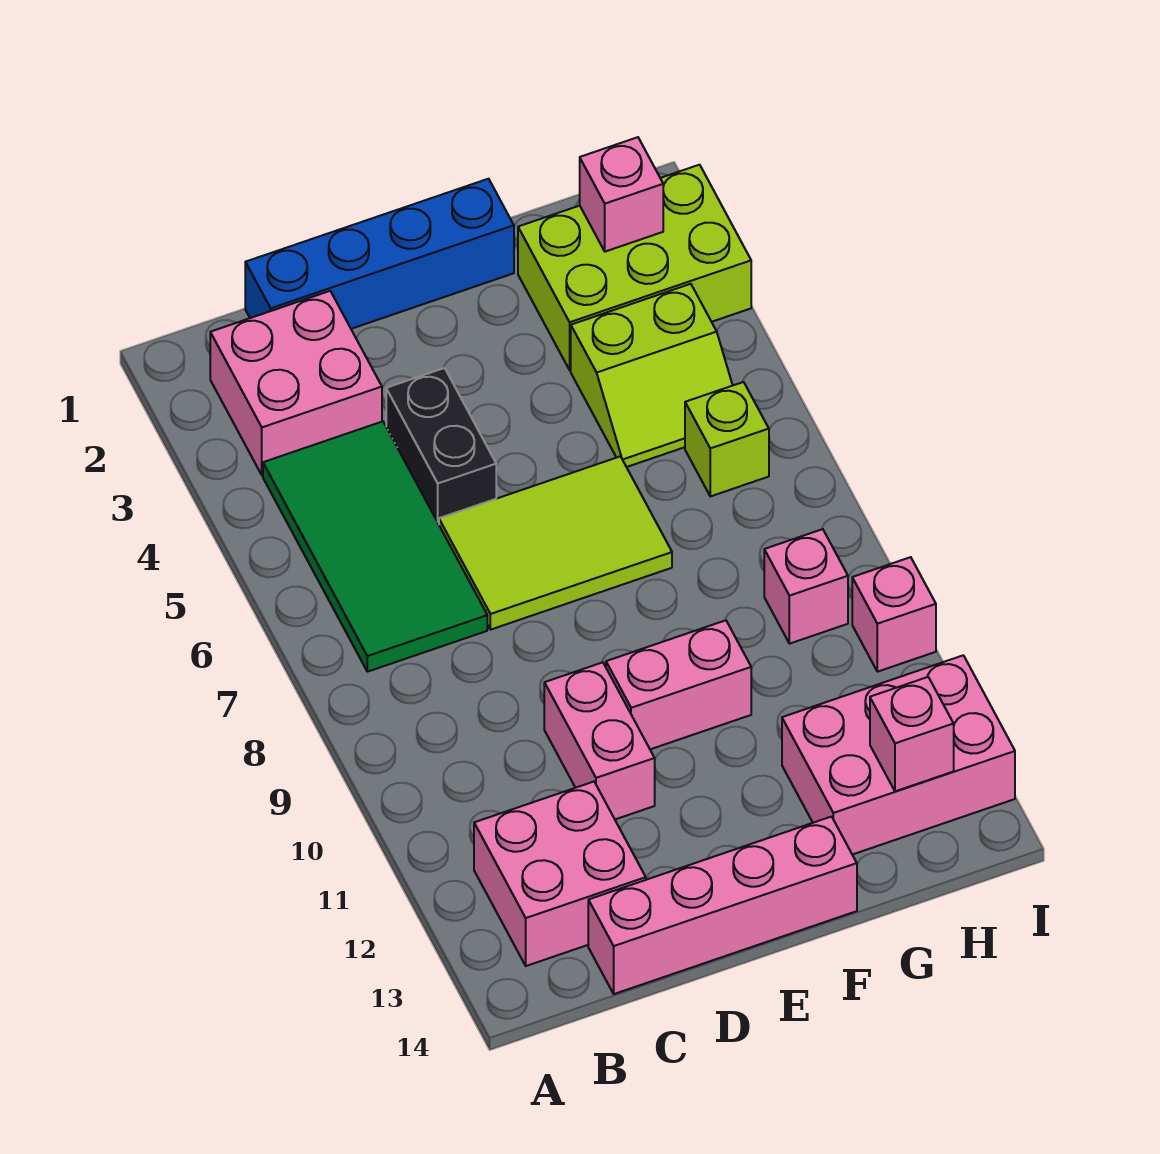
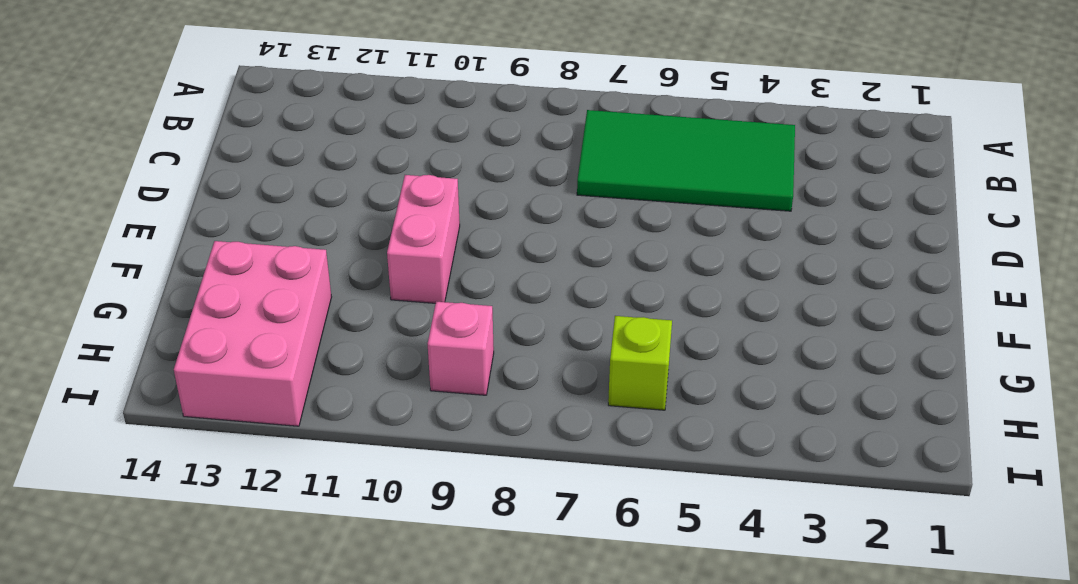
none -> pink brick B2:C3 level 1
none -> pink brick B12:C13 level 1
none -> blue brick C1:F1 level 1

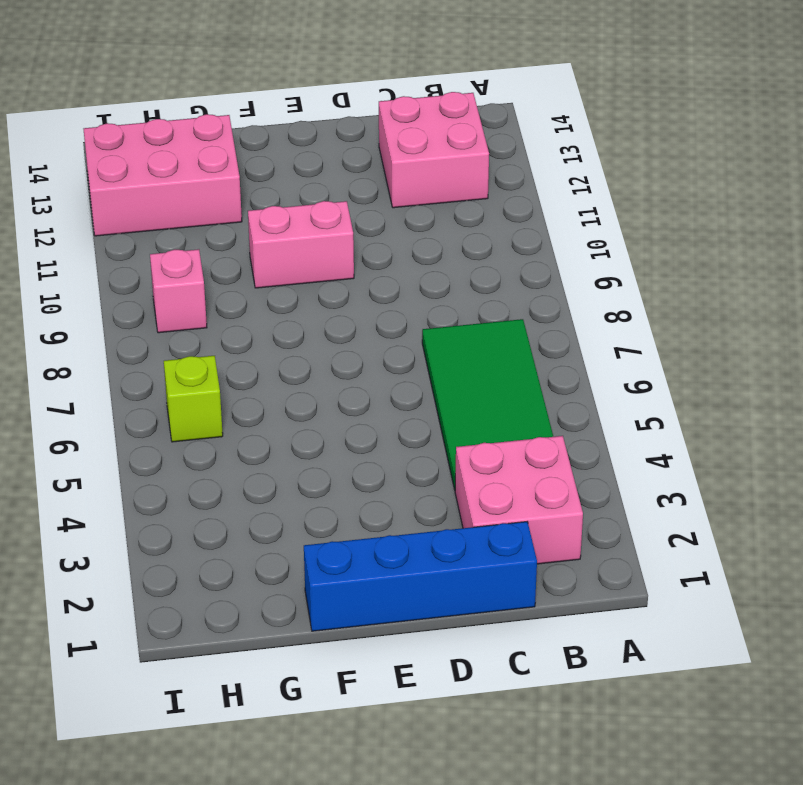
none -> pink brick C14:F14 level 1
none -> black brick D4:D5 level 1
none -> lime tile D6:F7 level 1

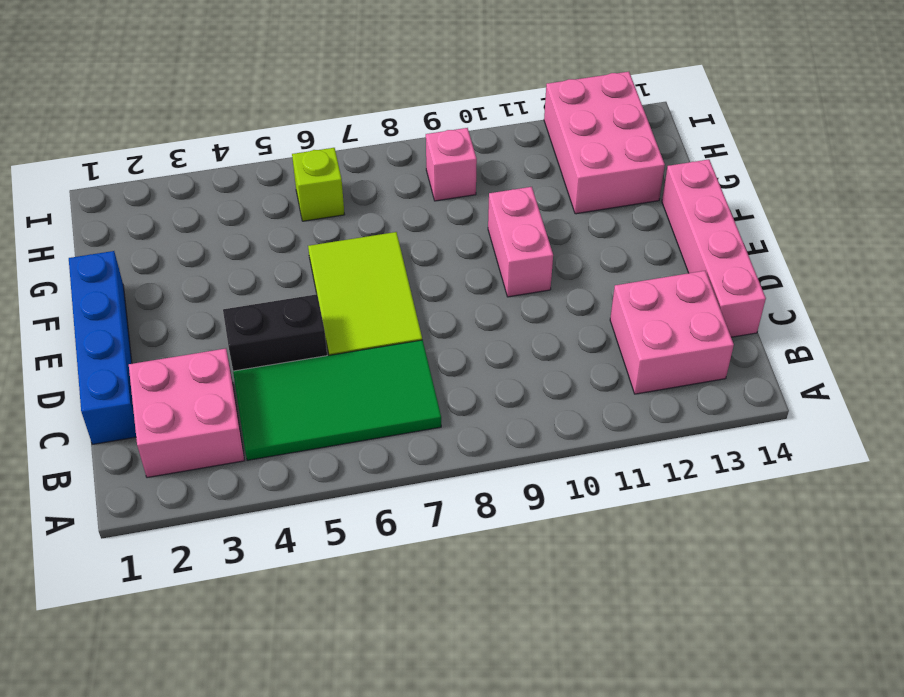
none -> pink brick D10:D11 level 1
none -> lime brick G2:I3 level 1
none -> lime slope G4:H5 level 1 top 4

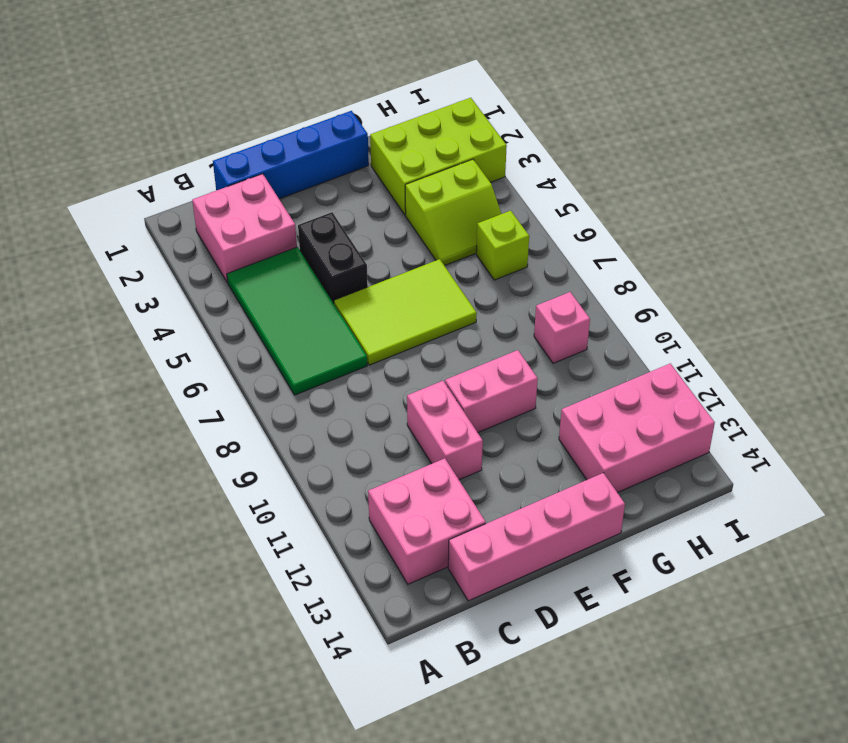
none -> pink brick I10 level 1
none -> pink brick H2 level 2
none -> pink brick H13 level 2

